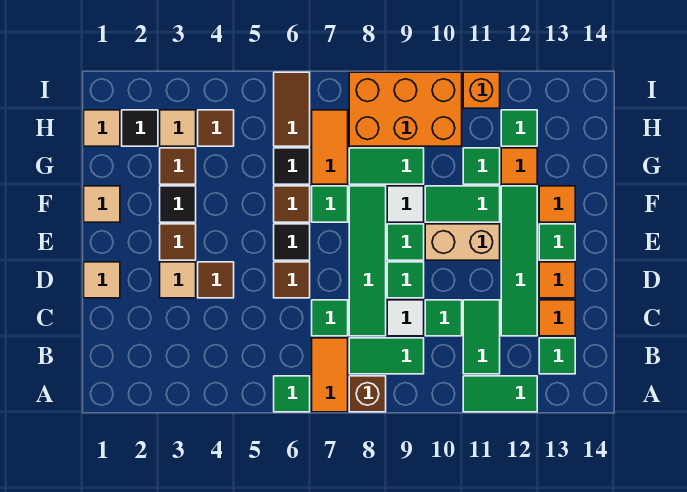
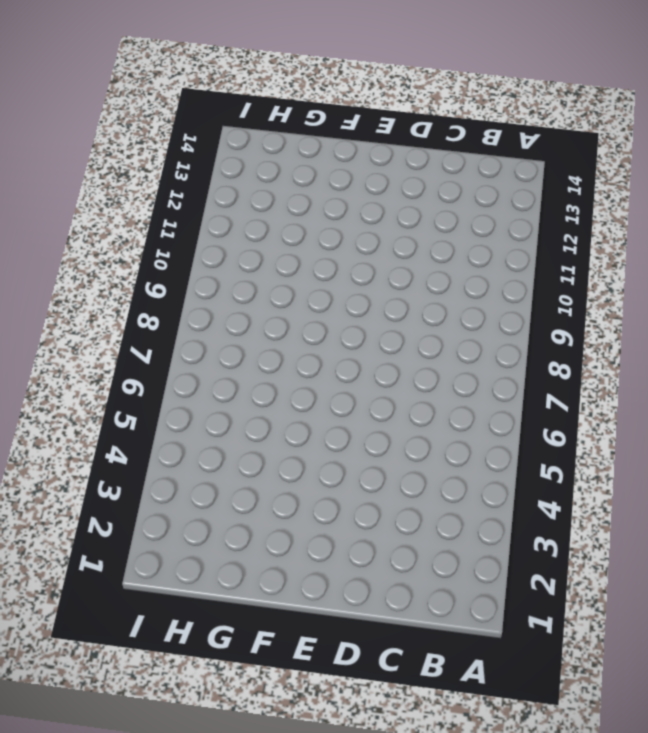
none -> green tile A6 level 1
none -> orange tile A7:B7 level 1
none -> brown brick A8 level 1
none -> green tile A11:A12 level 1

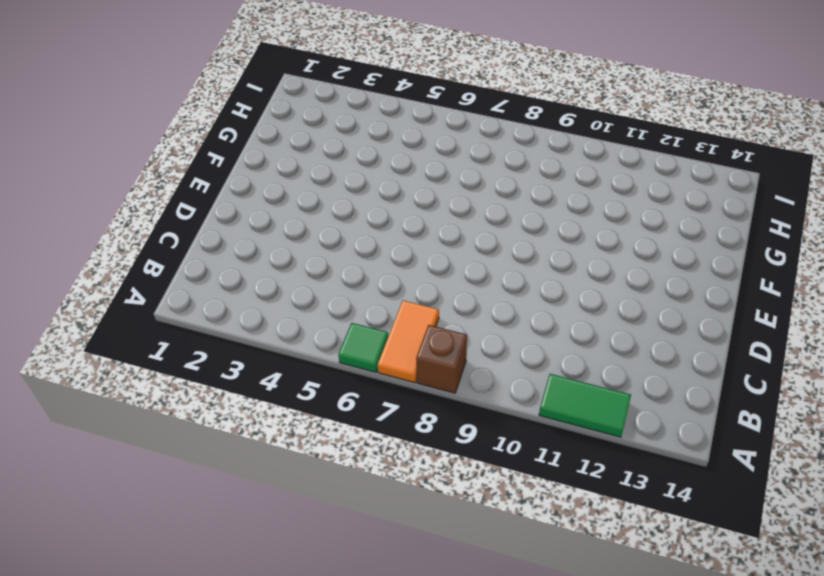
none -> green tile B8:B9 level 1
none -> green tile B11:C11 level 1
none -> green tile B13 level 1
none -> green tile C7 level 1

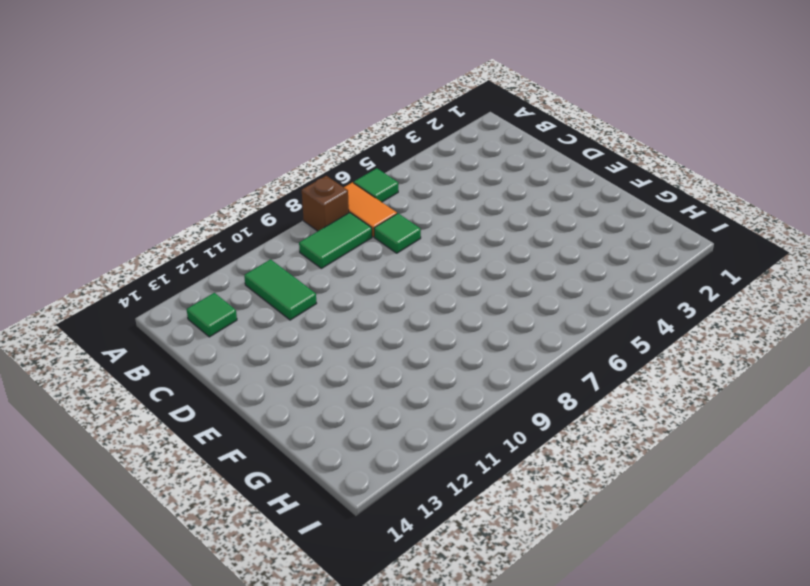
none -> green tile A11:A12 level 1
none -> green tile C8:F8 level 1
none -> white tile C9 level 1
none -> green tile C10 level 1

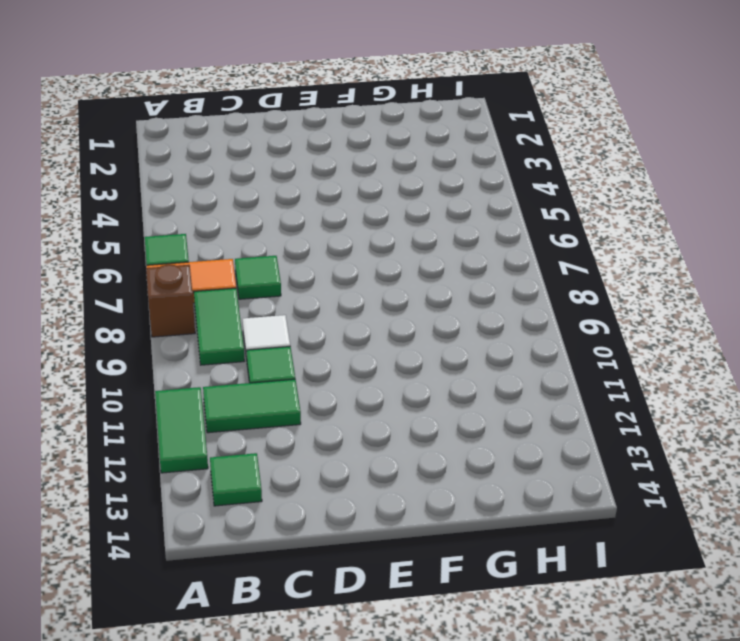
none -> green tile C8:F8 level 1
none -> green tile C12:F12 level 1
none -> orange tile C13 level 1
none -> tan tile D1 level 1

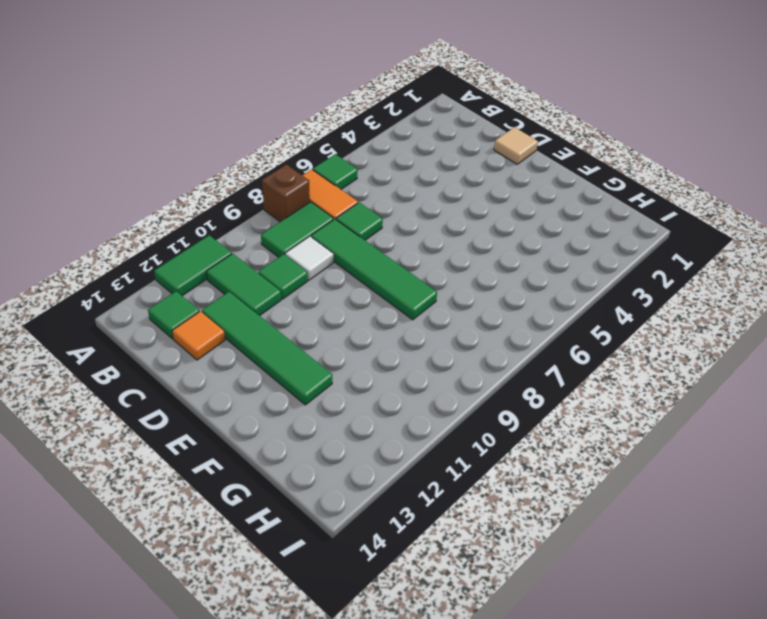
none -> tan tile D3 level 1
none -> brown tile D4 level 1
none -> brown tile D6 level 1
none -> green tile D9 level 1

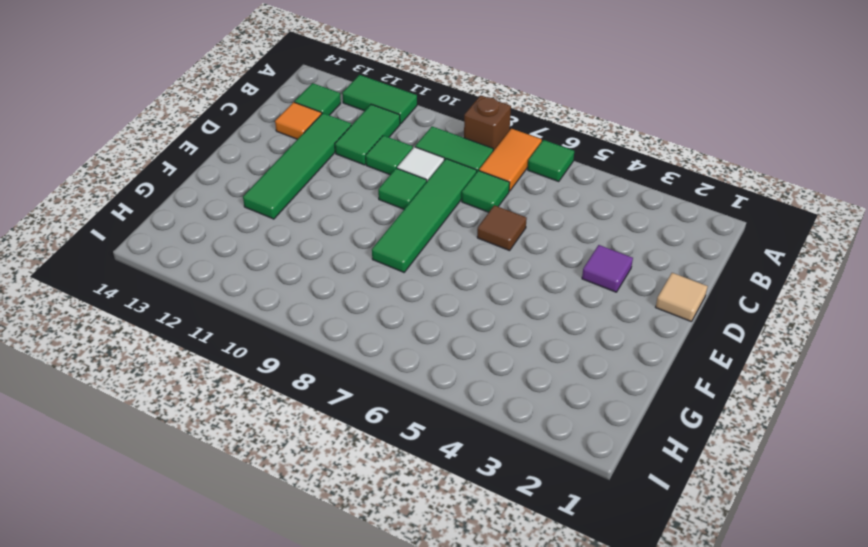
purple tile D3 level 1 -> tan tile D3 level 1
none -> brown tile D4 level 1
none -> orange tile D13 level 1
none -> brown tile E3 level 1
none -> black tile E6 level 1

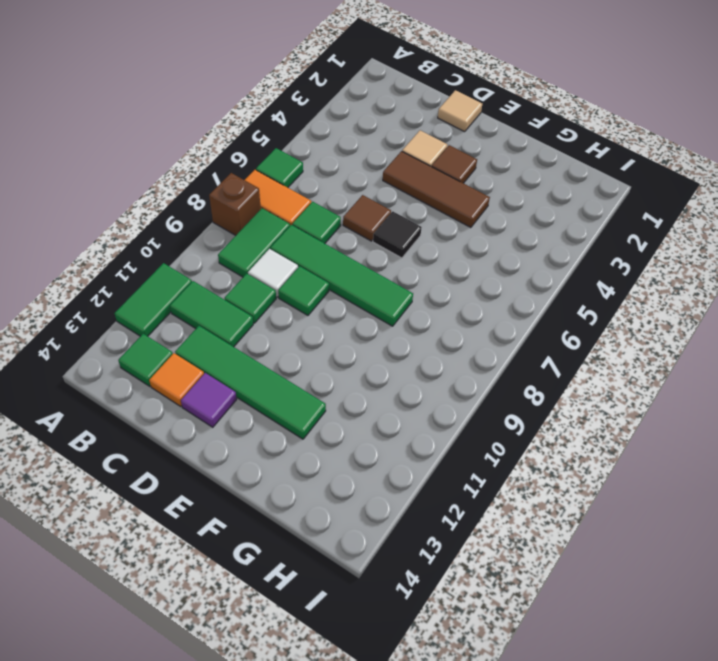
brown tile D4:F4 level 1 -> brown tile D4 level 1
purple tile D13 level 1 -> orange tile D13 level 1
none -> green tile E9 level 1
none -> tan brick E10:E11 level 1
none -> green tile E13 level 1
none -> tan tile F1 level 1

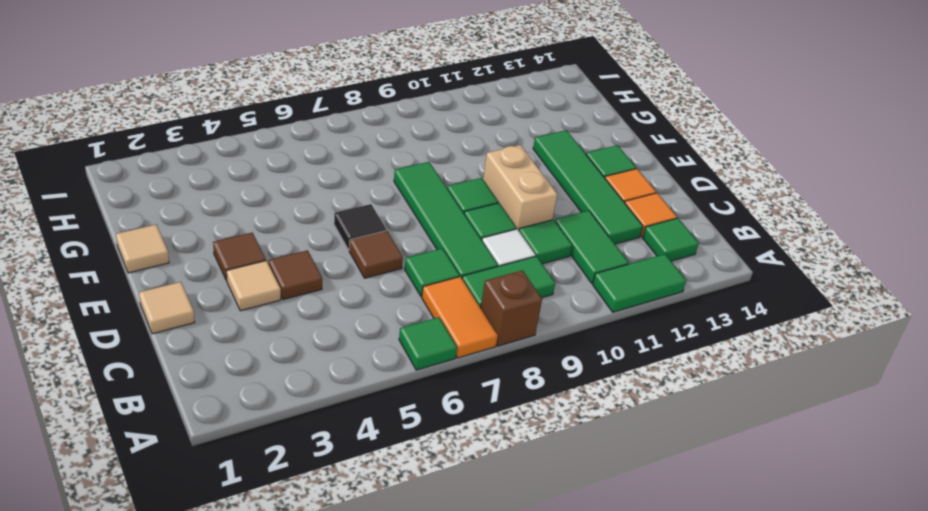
tan brick D10:E10 level 1 -> tan brick E10:E11 level 1
none -> black tile F3 level 1
none -> brown tile F6 level 1
none -> green tile F7 level 1
none -> white tile F9 level 1

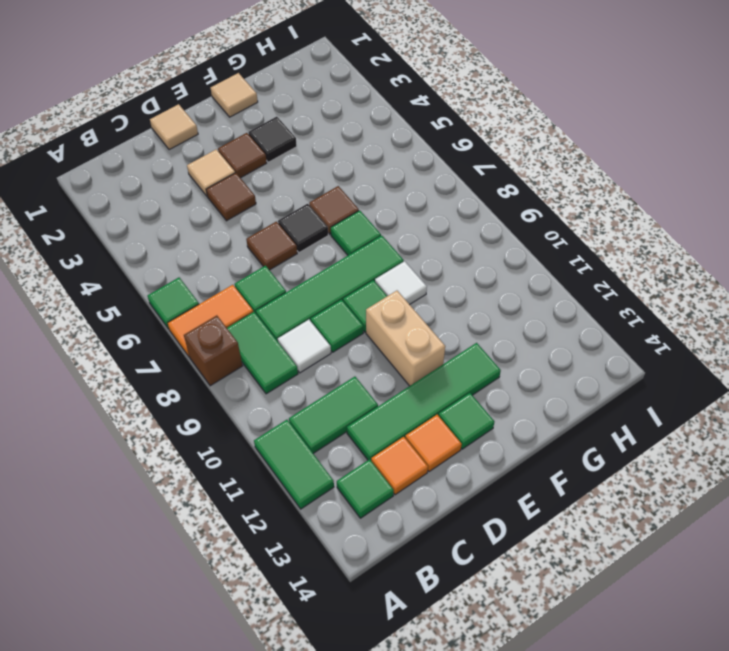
none -> green tile C10 level 1
none -> green tile F10:F11 level 1
none -> orange tile F13 level 1
none -> brown tile G3 level 1

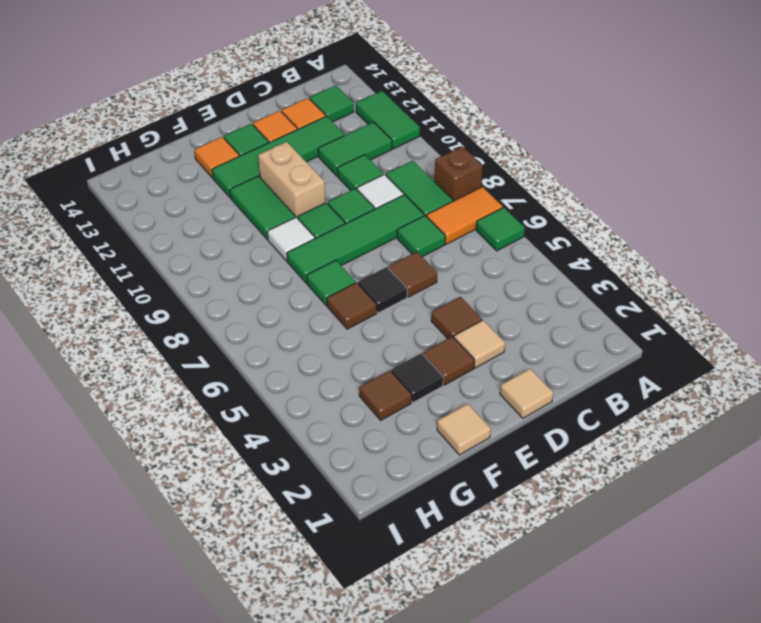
none -> black tile G6 level 1
none -> orange tile G7:H7 level 1
none -> green tile G8:G9 level 1
none -> green tile G11 level 1

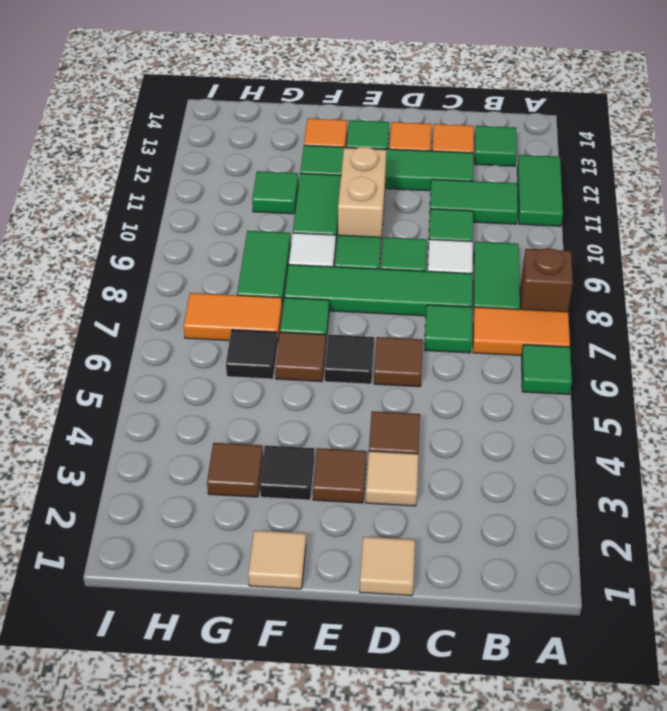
none -> orange tile G12 level 1
none -> tan tile H1 level 1
none -> black tile H2 level 1
none -> tan tile H3 level 1

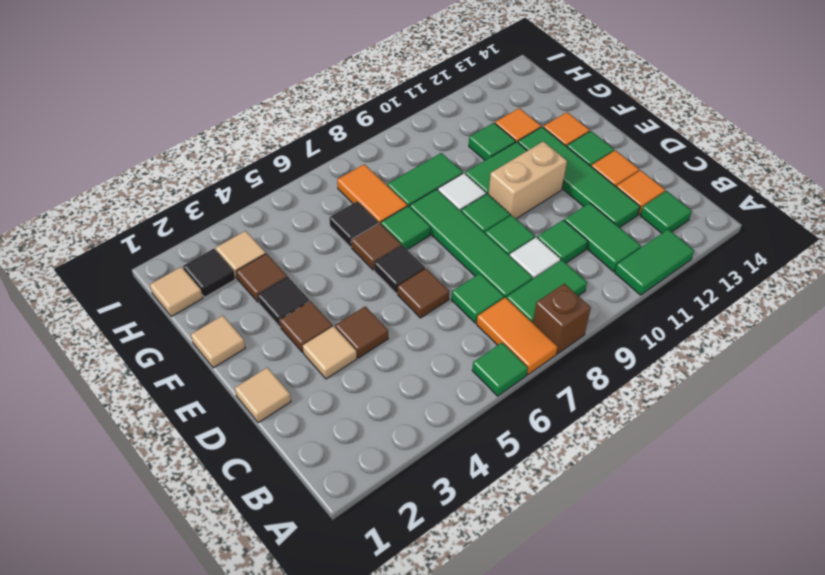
none -> brown tile H4 level 1
none -> brown tile H6:I6 level 1
none -> orange brick H8:I10 level 1
none -> green tile H12 level 1

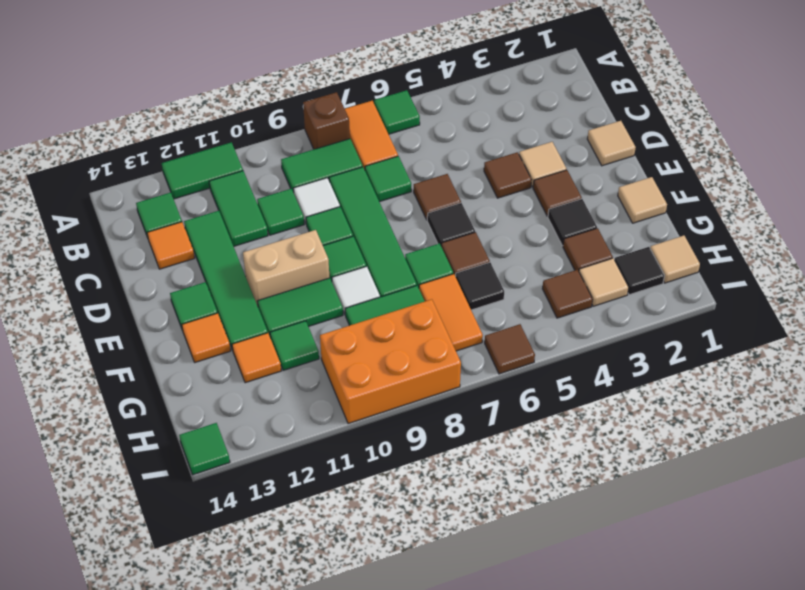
brown tile I6 level 1 -> brown tile H6:I6 level 1
green tile I14 level 1 -> green tile H12 level 1
none -> orange tile D13 level 1
none -> orange brick I11 level 1

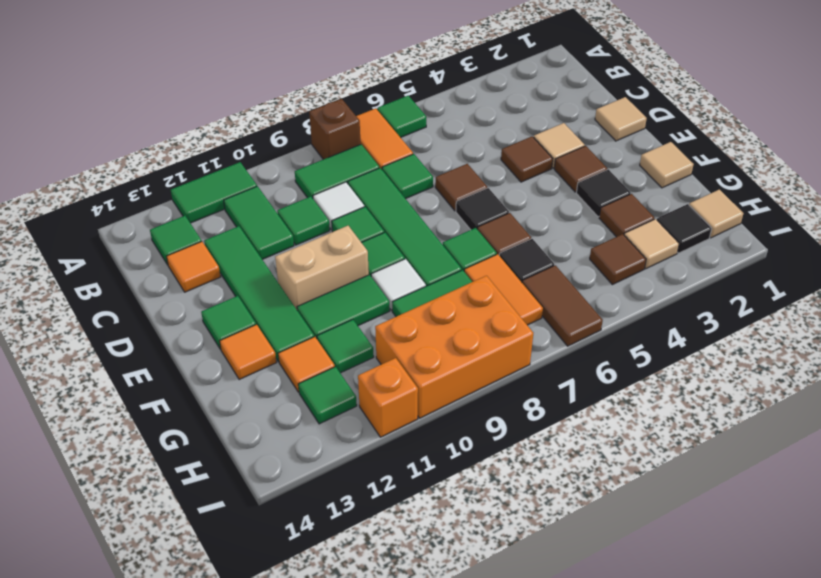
none -> orange tile D13 level 1

